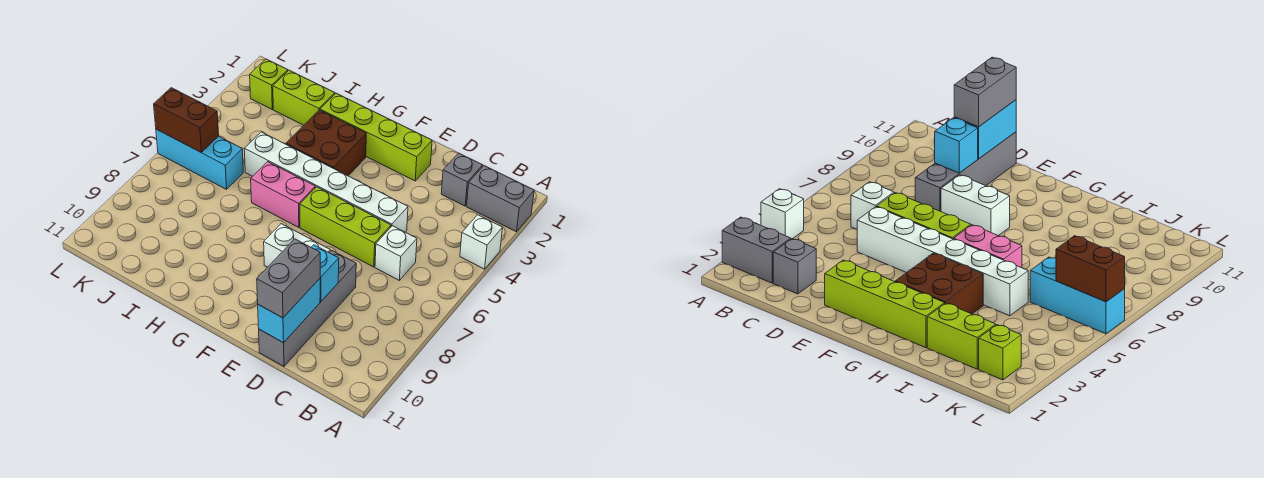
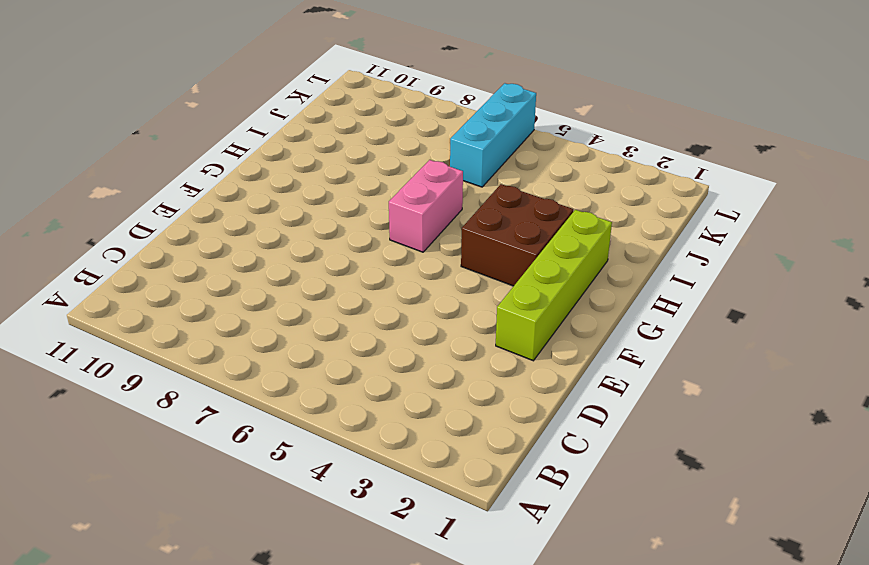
none -> grey brick A2:B2 level 1
none -> white brick A4 level 1
none -> grey brick C2 level 1

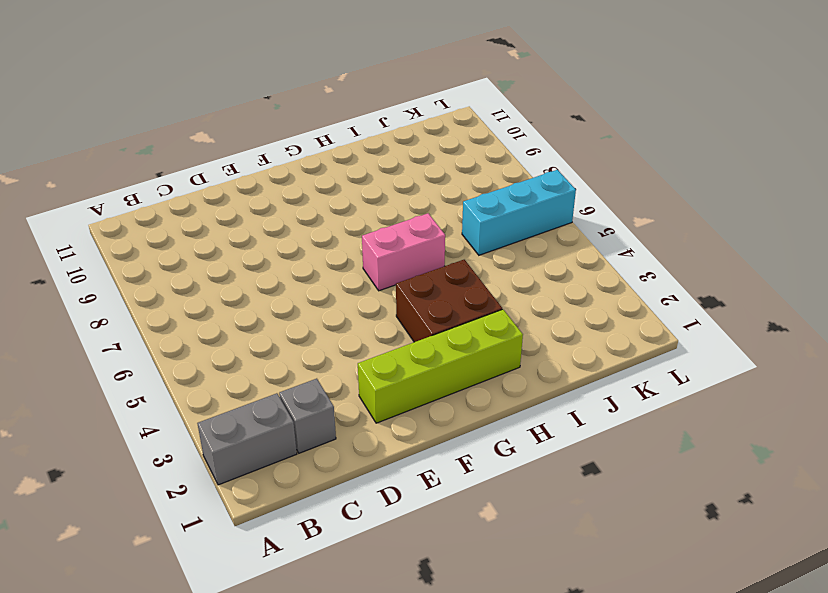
none -> white brick A4 level 1
none -> white brick C6 level 1
none -> white brick D5:I5 level 1

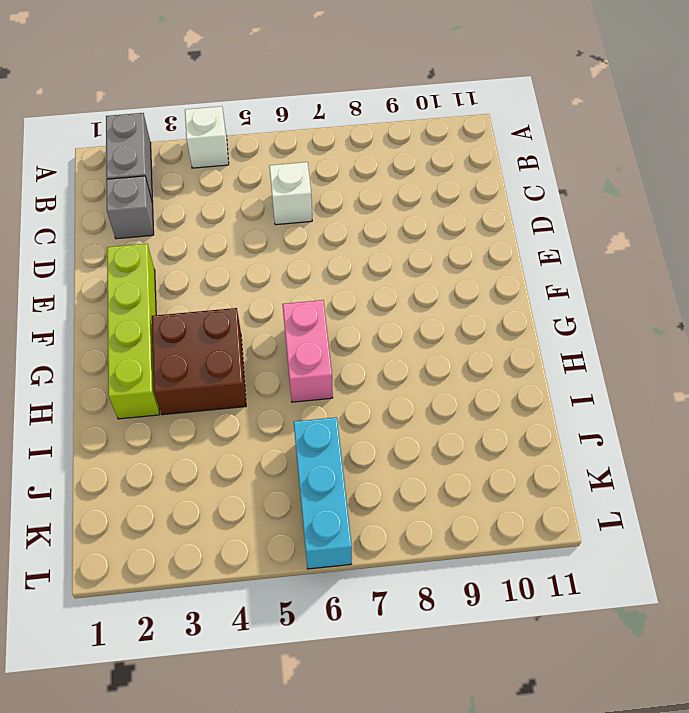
none -> white brick D5:I5 level 1
none -> lime brick D6:F6 level 1
none -> grey brick D8:D11 level 1

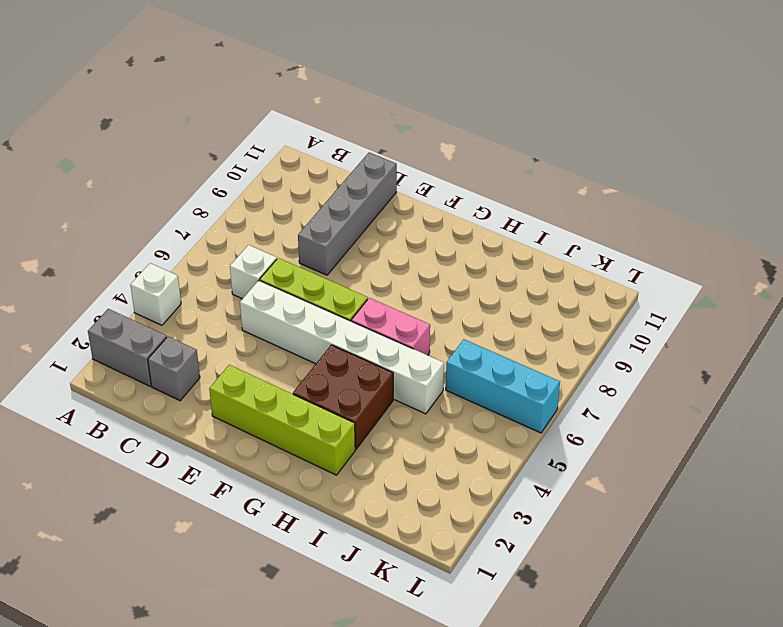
none -> white brick E8:F8 level 1
none -> lime brick I2:J2 level 1
none -> lime brick K2 level 1

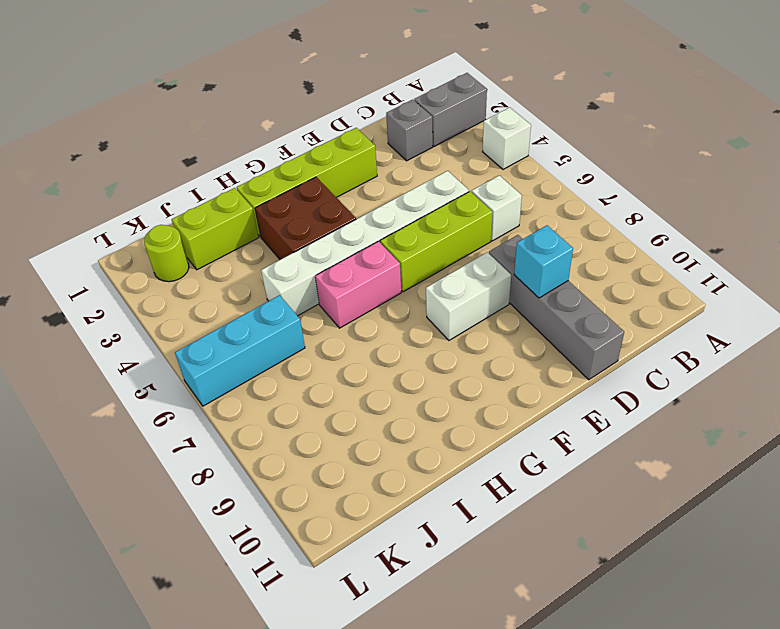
lime round brick K2 level 1 -> lime brick K2 level 1
none -> cyan brick D10:D11 level 2
none -> brown brick K6:L6 level 2
none -> grey brick D10:D11 level 3

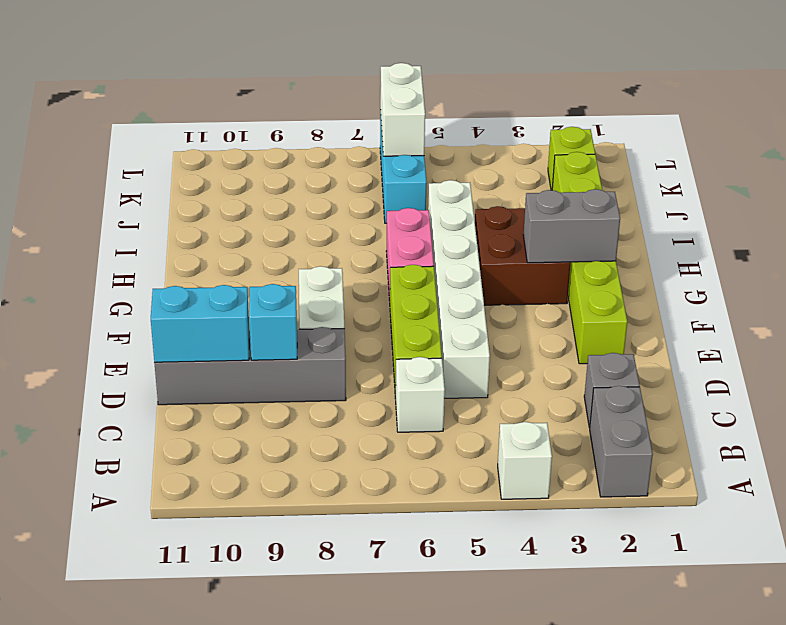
grey brick G2:G3 level 2 -> grey brick D10:D11 level 3
white brick K6:L6 level 2 -> brown brick K6:L6 level 2

